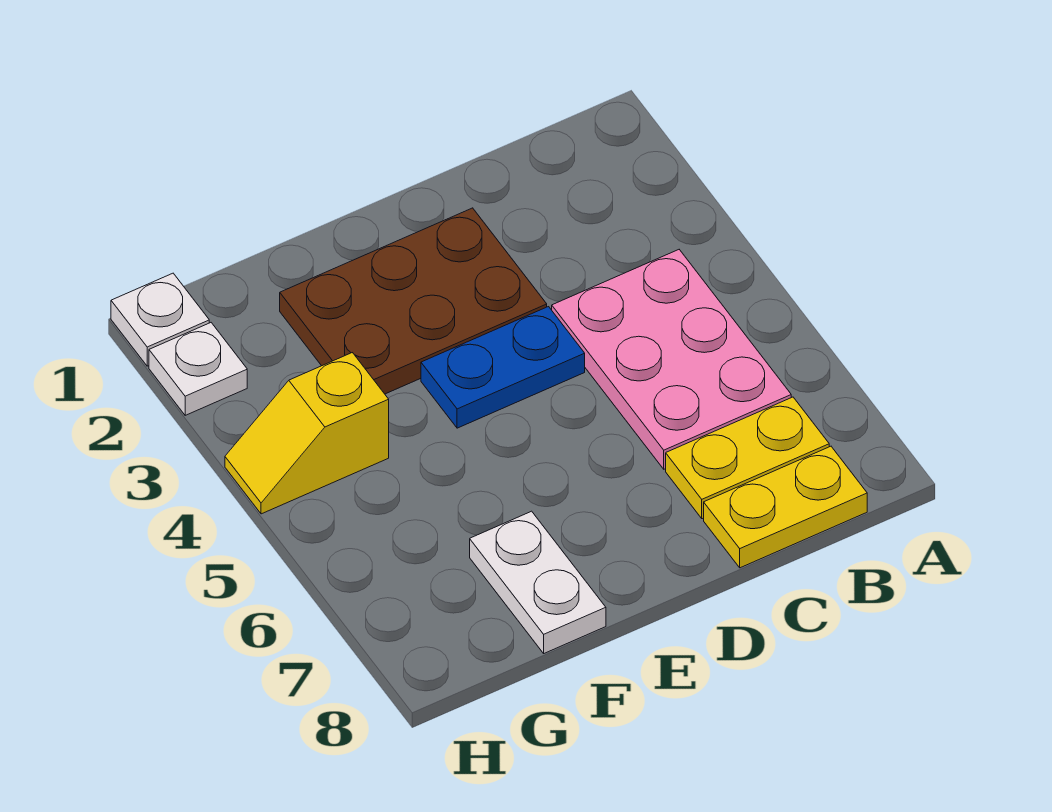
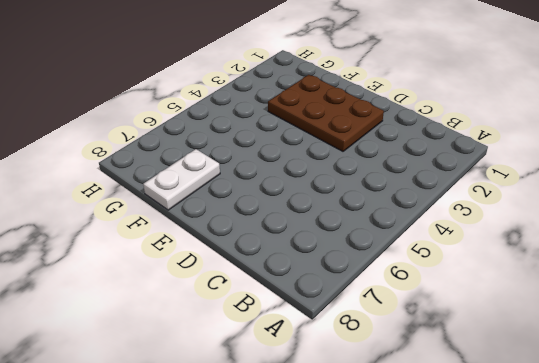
none -> pink plate B4:C6 level 1
none -> yellow plate B7:C7 level 1

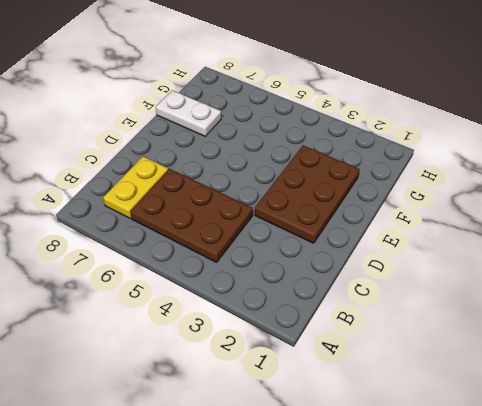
brown plate B4:C6 level 1 -> pink plate B4:C6 level 1
none -> yellow plate B8:C8 level 1
none -> blue plate D4:E4 level 1

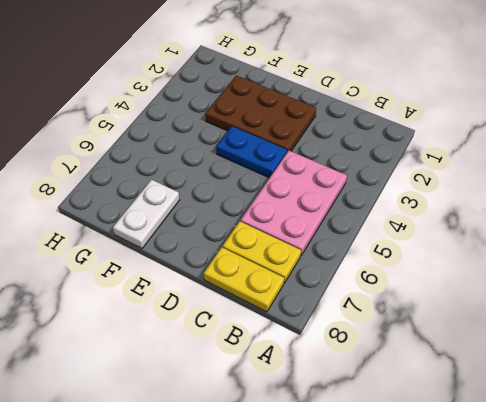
none -> yellow slope G4:H4 level 1 top G
none -> white plate H1 level 1

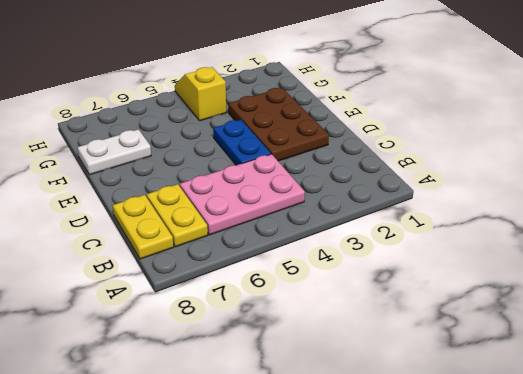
none -> white plate H1 level 1
none -> white plate H2 level 1

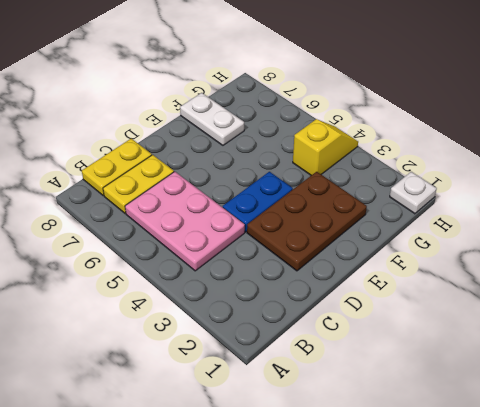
none -> white plate H2 level 1

